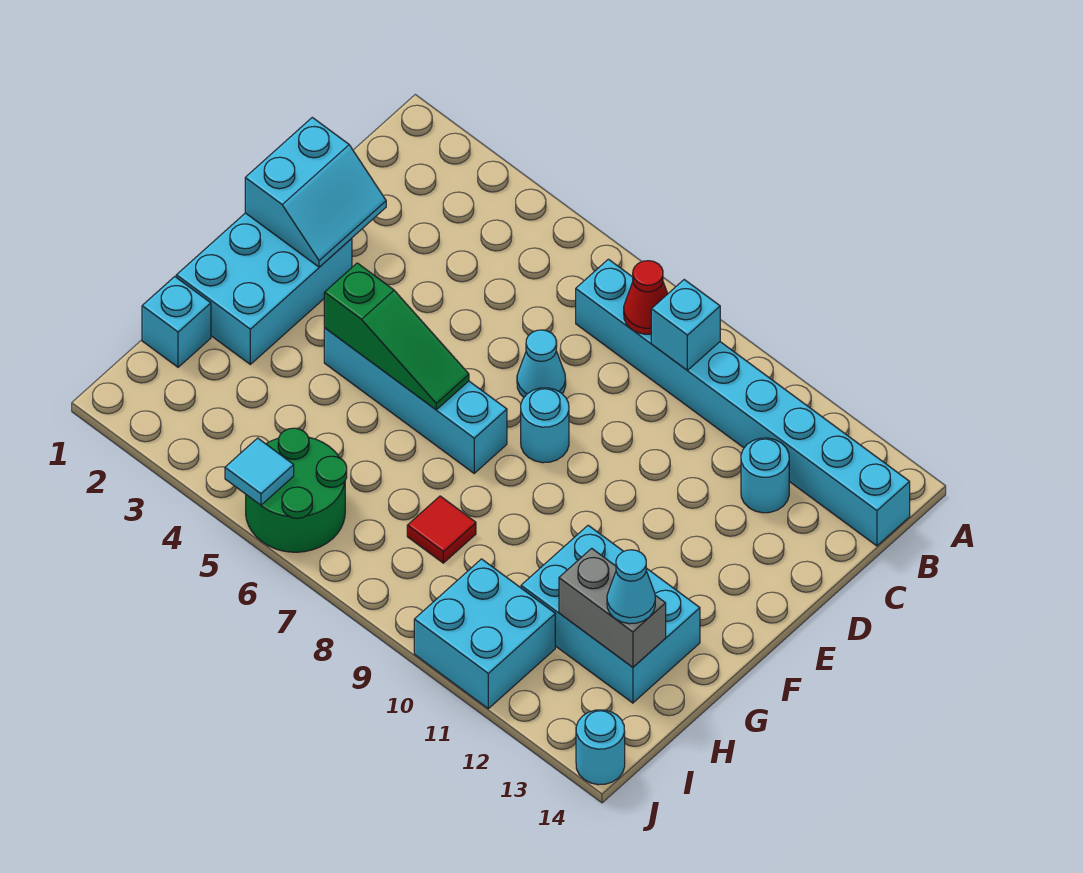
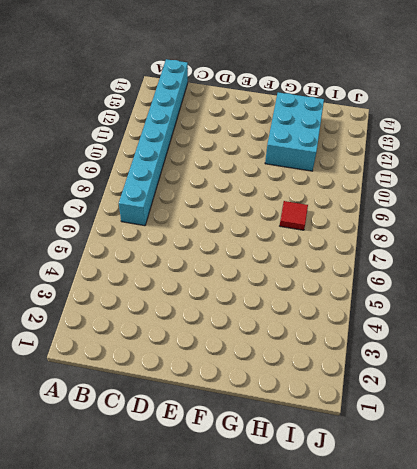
none -> cyan round brick C12 level 1
none -> cyan cone D7 level 1
none -> cyan brick E1:G2 level 1

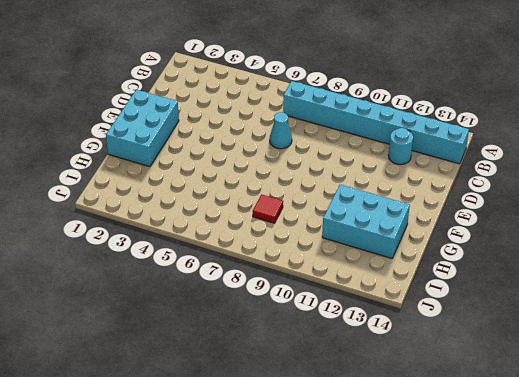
none -> cyan round brick E8 level 1
none -> cyan brick F4:F7 level 1
none -> cyan brick H1 level 1

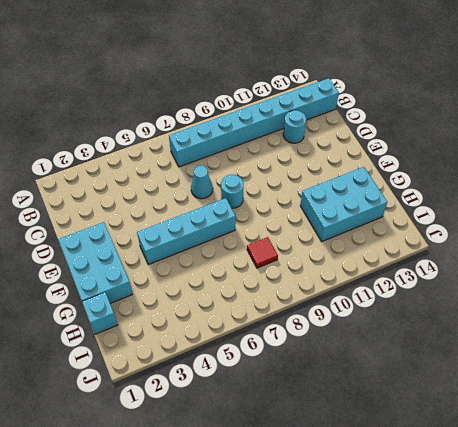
none -> green round brick I5:J6 level 1
none -> cyan brick I10:J11 level 1
none -> cyan round brick J14 level 1

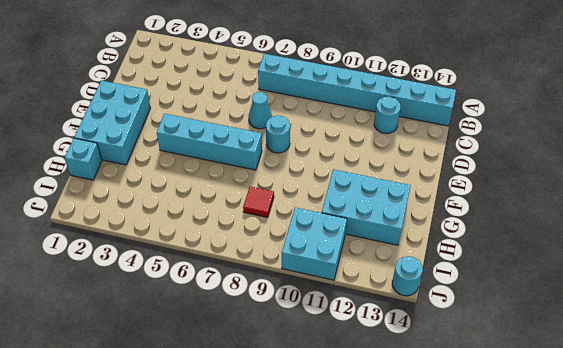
none -> green round brick I5:J6 level 1
none -> red cone B8 level 2
none -> cyan brick B9 level 2

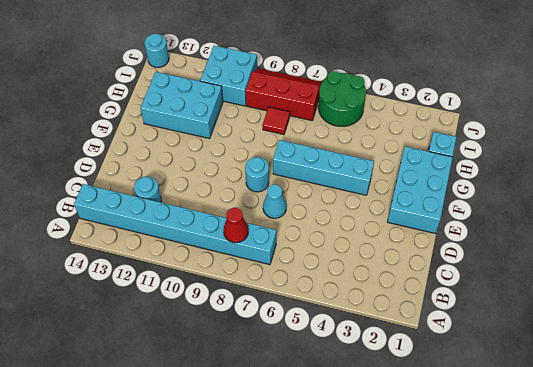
red slope I7:J9 level 1 top I -> none
none -> cyan brick B9 level 2
none -> cyan slope D1:E2 level 2 top 1
none -> green slope F4:F6 level 2 top 4

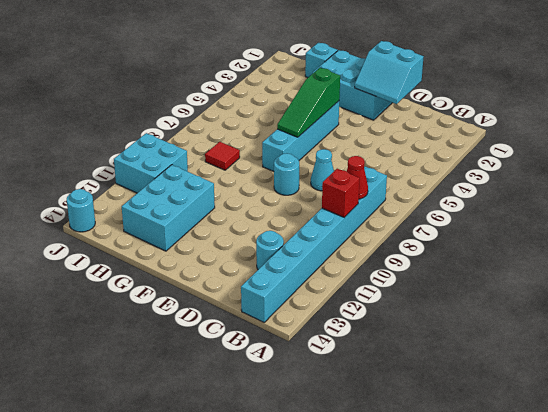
red brick B9 level 2 -> cyan brick B9 level 2
none -> green round brick I5:J6 level 1
none -> grey brick H12:H13 level 2
none -> cyan tile J5 level 2

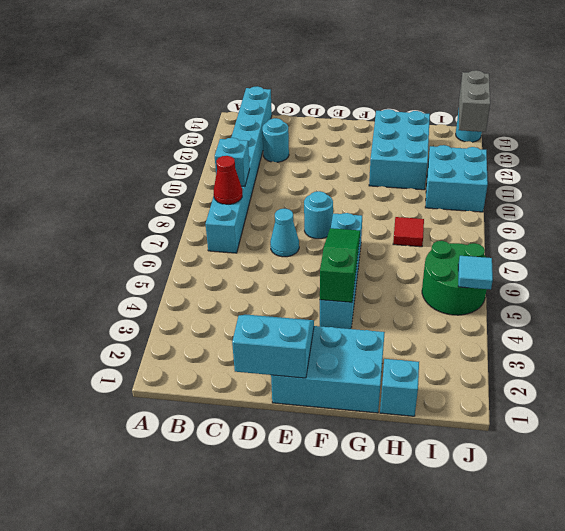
grey brick J13:J14 level 2 -> grey brick H12:H13 level 2
none -> cyan cone H13 level 3

